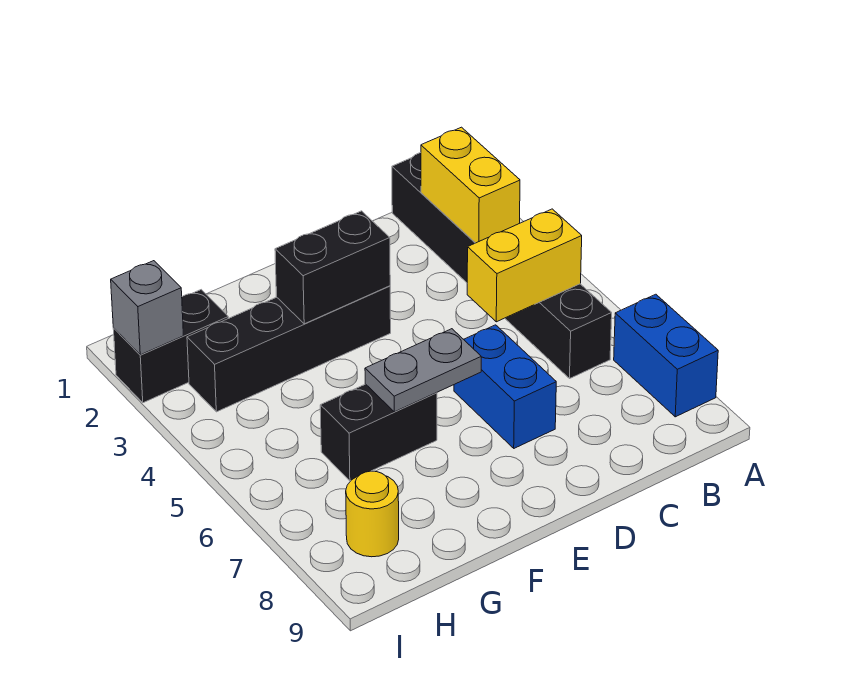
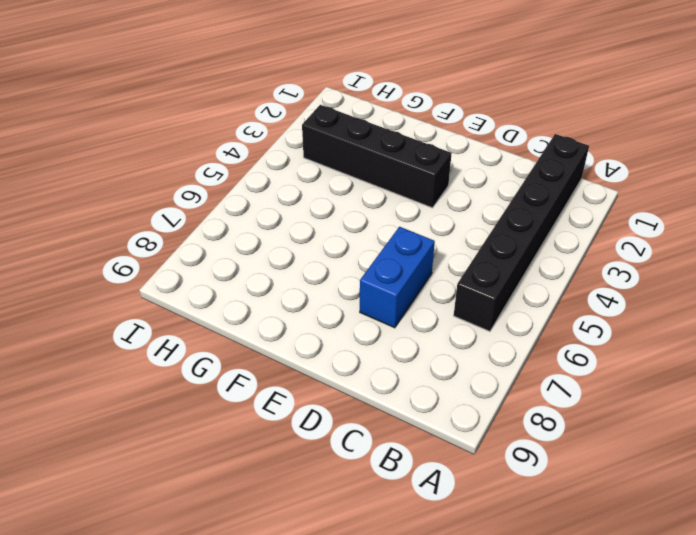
none -> blue brick A7:A8 level 1
none -> black brick F6:G6 level 1
none -> black brick H2:I2 level 1

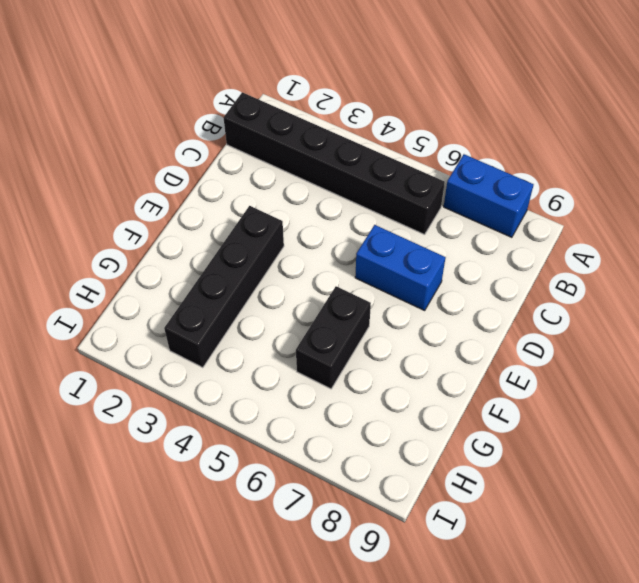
none -> black brick H2:I2 level 1
none -> yellow round brick H8 level 1
none -> yellow brick B2:B3 level 2

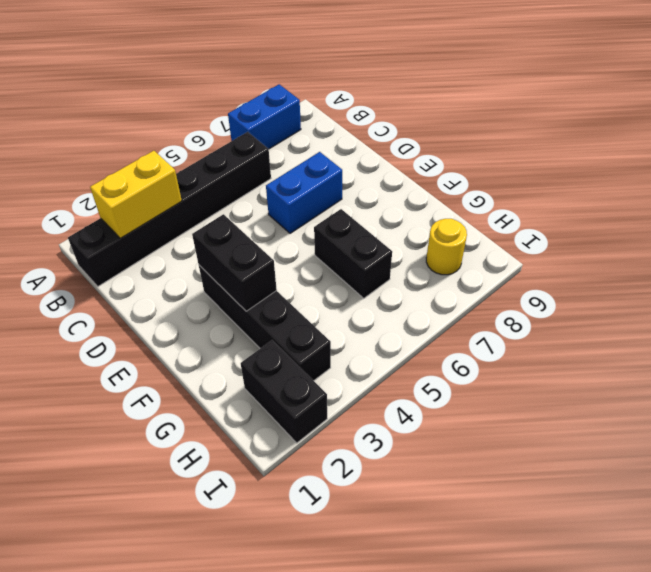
none -> yellow brick B5:C5 level 2
none -> grey plate E6:F6 level 2
none -> grey brick I2 level 2

